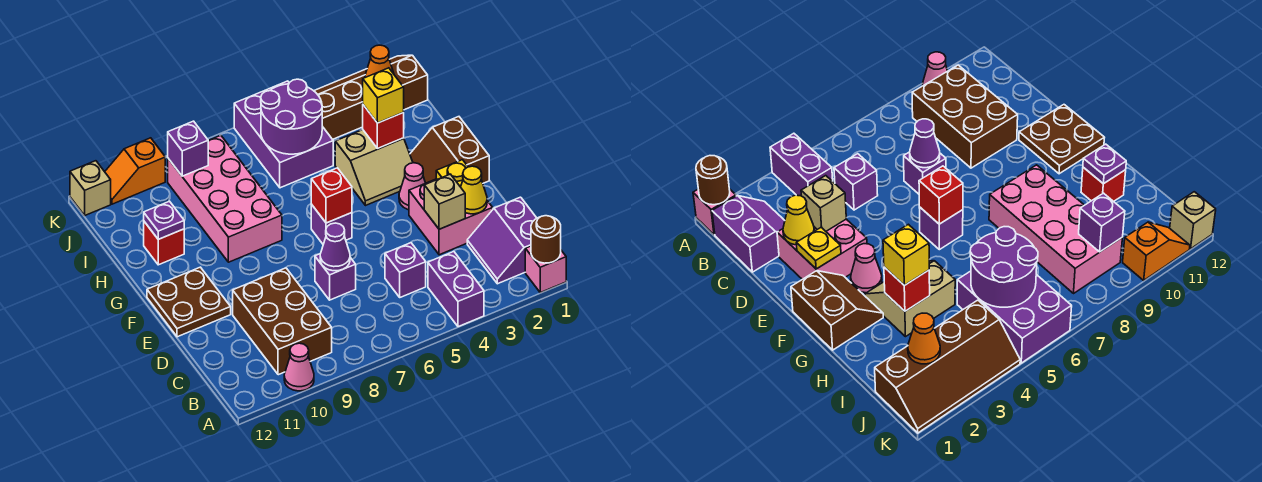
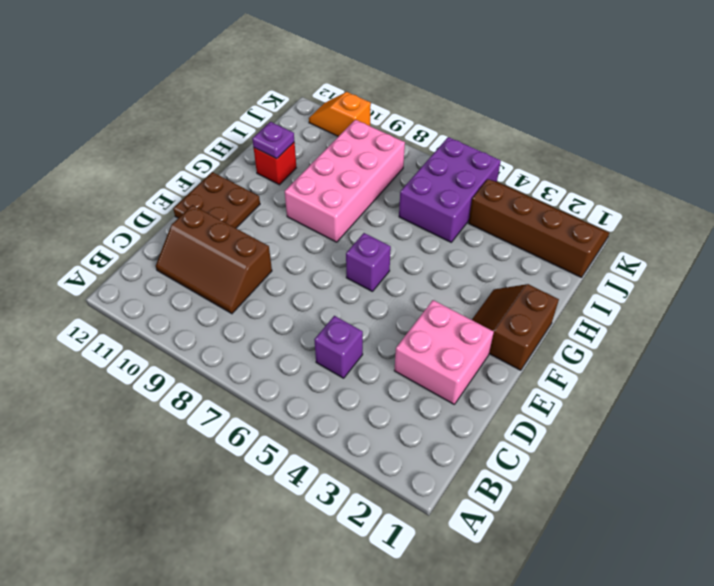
brown slope C9:D11 level 1 top D -> brown brick B9:D10 level 1
none -> pink brick A1 level 1
none -> purple brick A4:B4 level 1
none -> pink cone A10 level 1
none -> purple slope B1:C2 level 1 top 1

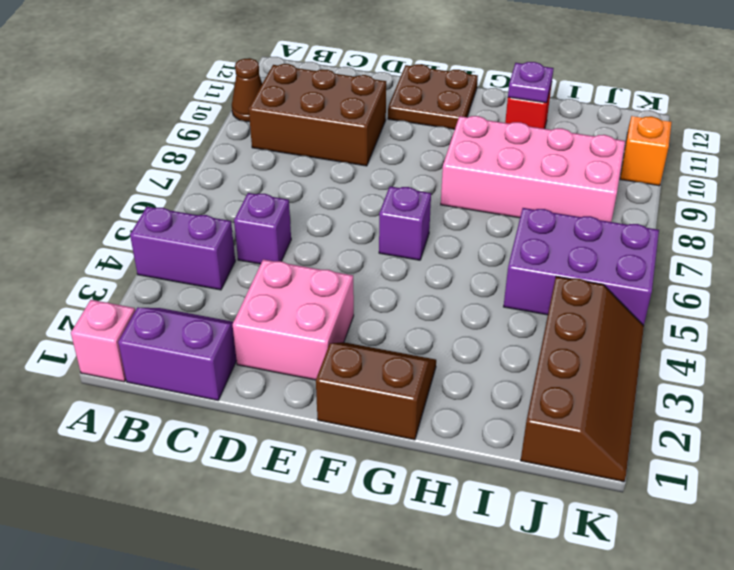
brown cone A10 level 1 -> pink cone A10 level 1
none -> purple brick D7 level 1
none -> pink cone F3 level 1
none -> tan slope G3:H4 level 1 top H
none -> tan brick K12 level 1

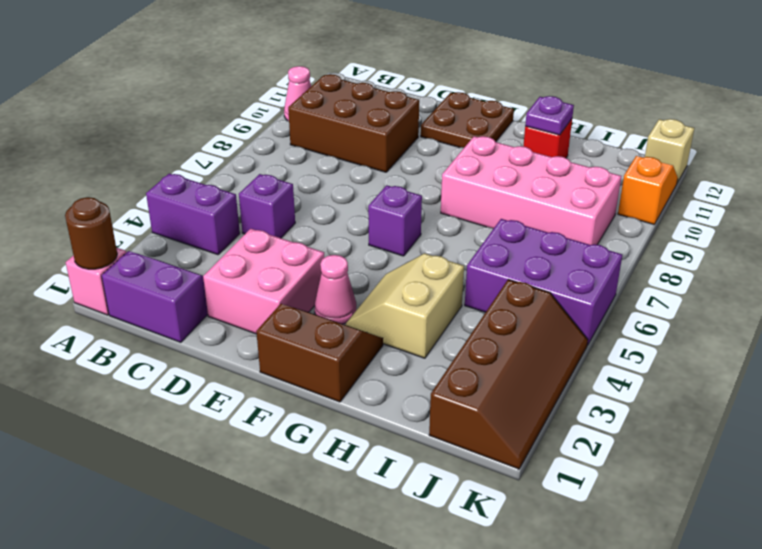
none -> purple brick D7 level 1
none -> yellow cone D2 level 2
none -> tan brick D3 level 2
none -> purple cone D7 level 2

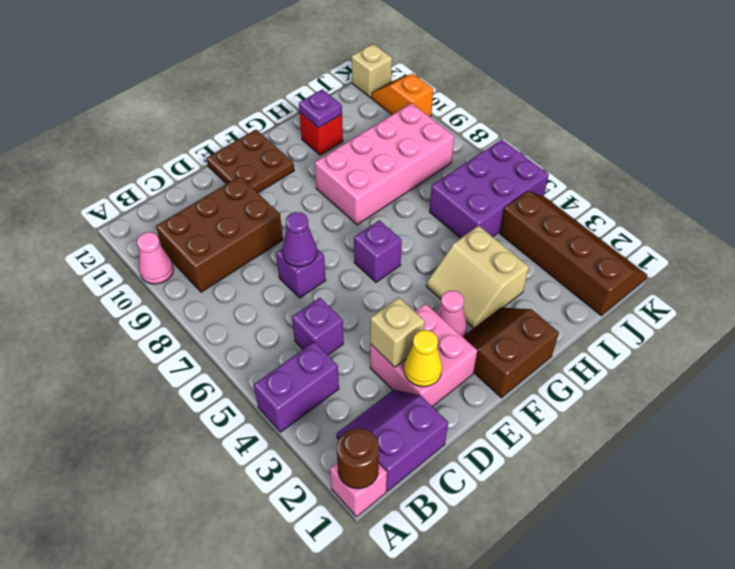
none -> yellow plate E2 level 2
none -> red brick F6 level 2
none -> red brick H3 level 2
none -> purple round brick I5:J6 level 2

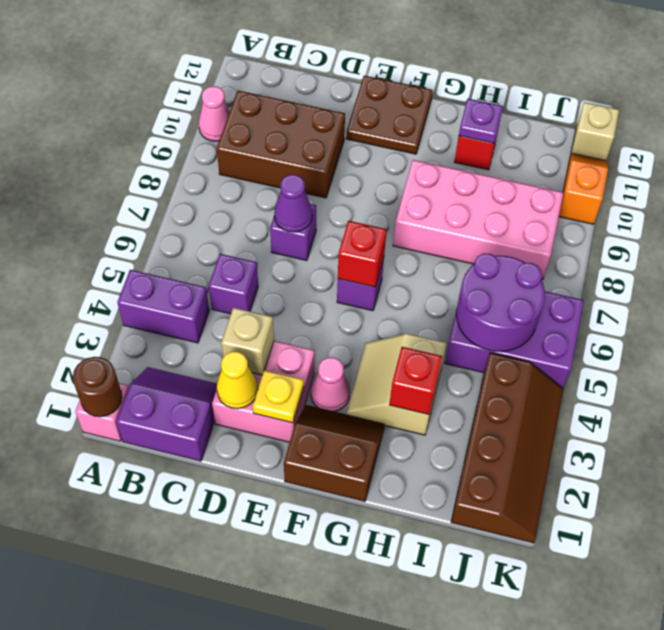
none -> orange cone J2 level 2
none -> purple brick J9 level 2
none -> yellow brick H3 level 3

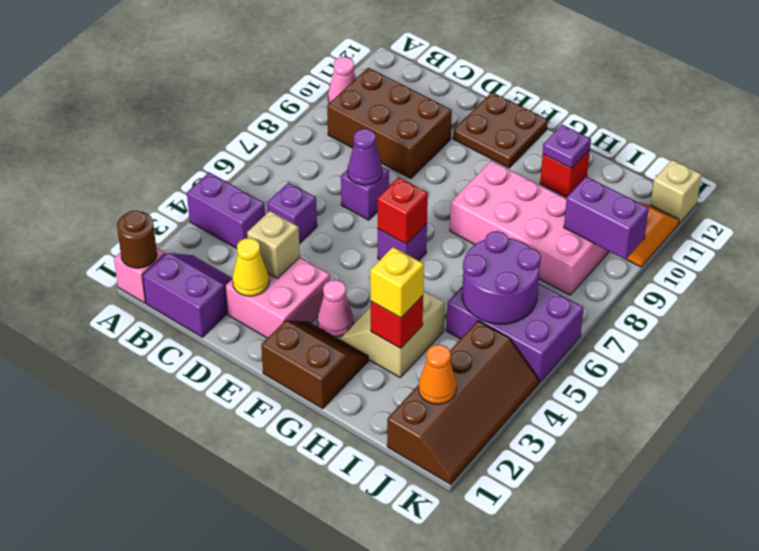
purple brick J9:K9 level 2 -> purple brick J9 level 2
none -> yellow plate E2 level 2

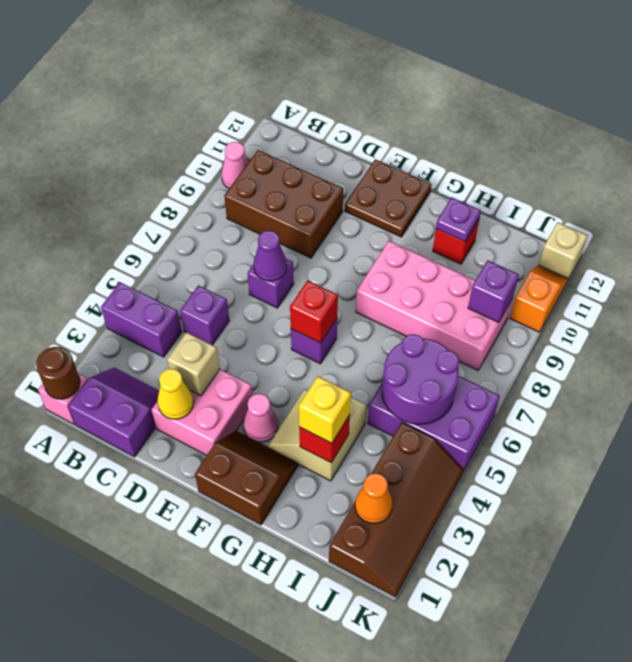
none -> yellow plate E2 level 2

